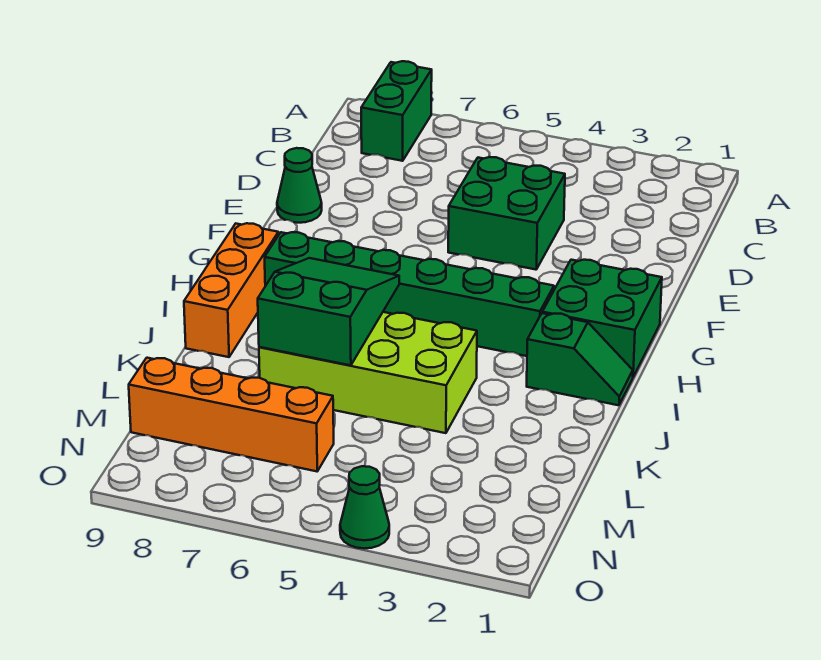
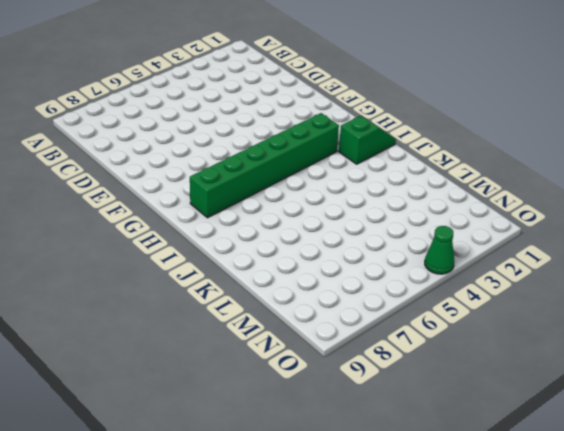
none -> green brick A8:B8 level 1
none -> green brick D4:E5 level 1

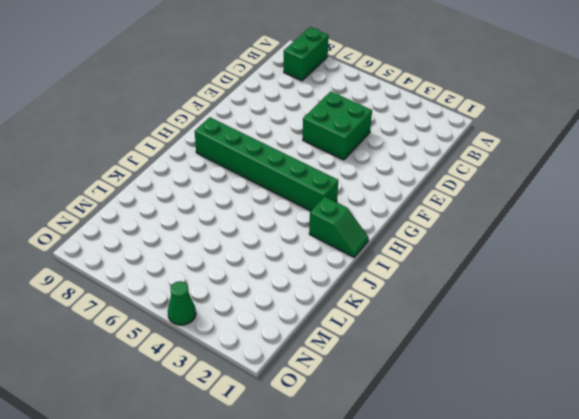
none -> green cone E9 level 1
none -> green brick G1:H2 level 1

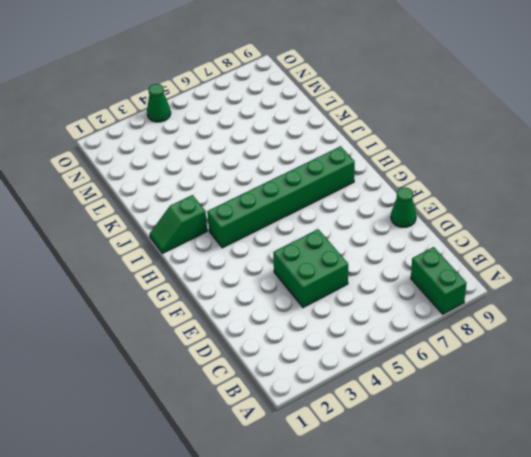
none -> green brick G1:H2 level 1
none -> orange brick H9:J9 level 1

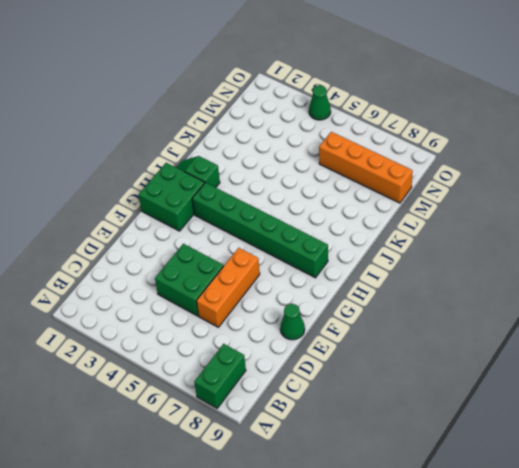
orange brick D6:F6 level 1 -> orange brick H9:J9 level 1
none -> lime brick J4:K7 level 1
none -> green slope I6:K7 level 2 top K

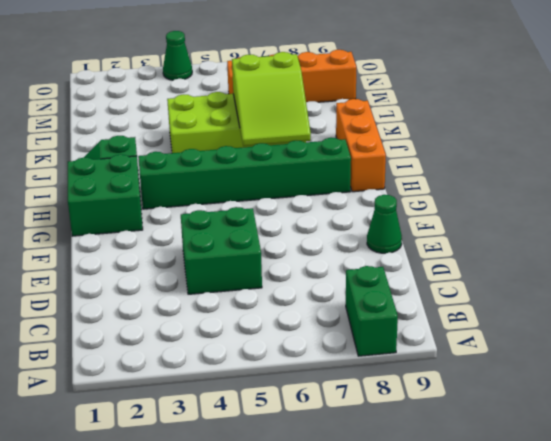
lime slope I6:K7 level 2 top K -> green slope I6:K7 level 2 top K

